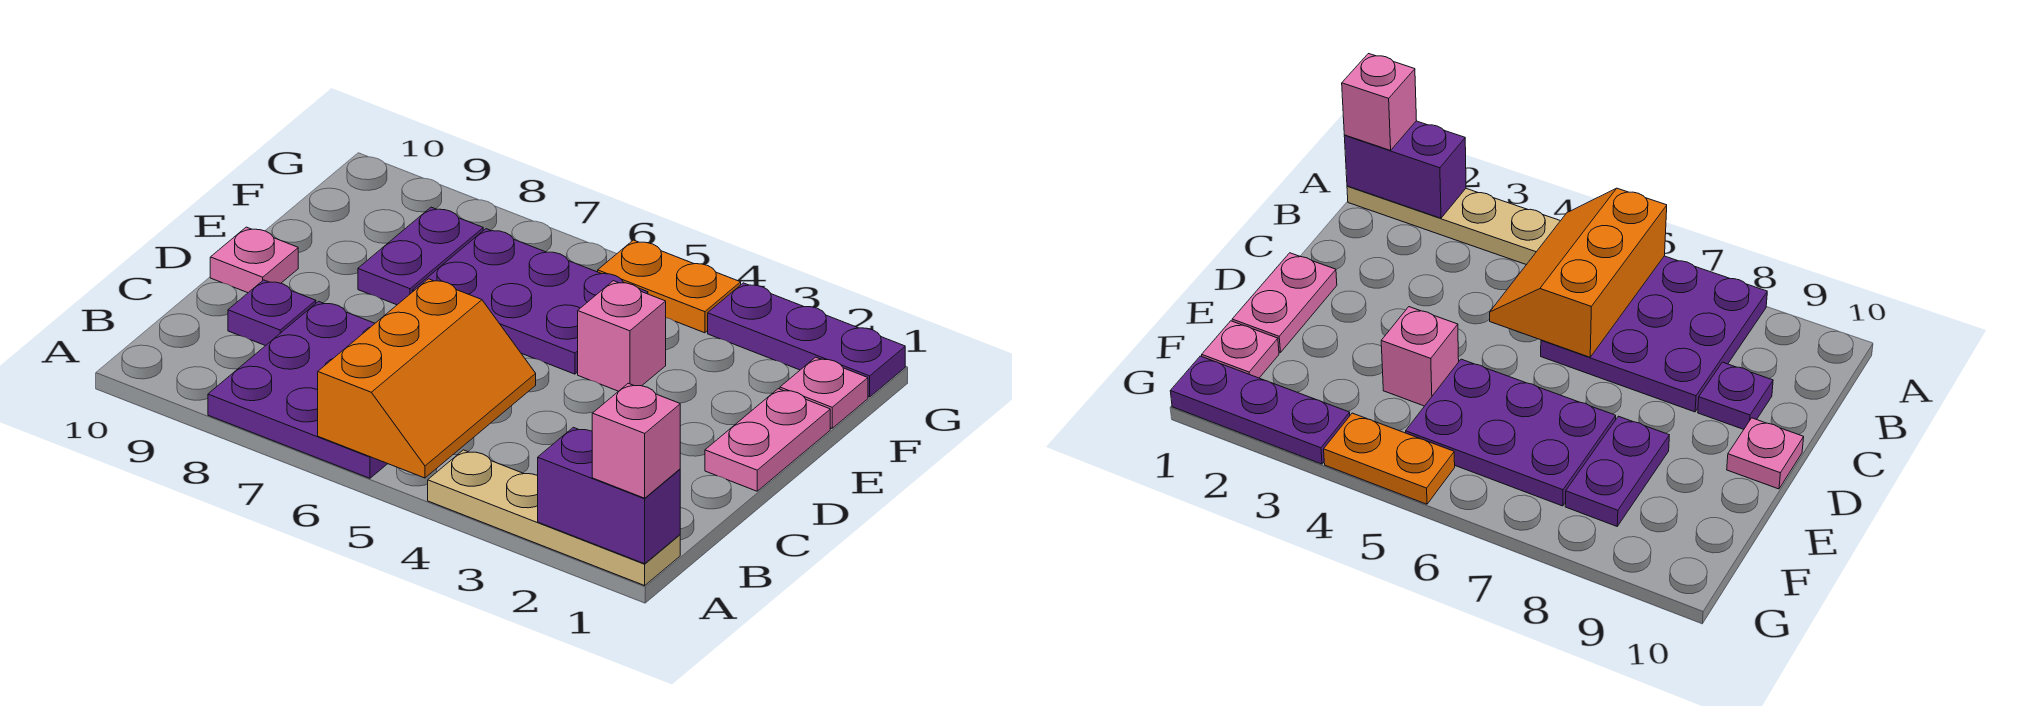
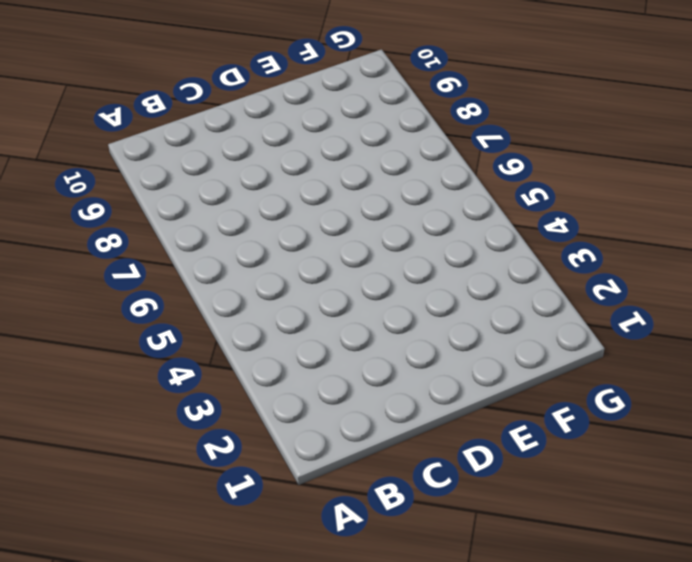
none -> tan plate A1:A4 level 1
none -> purple plate A6:C8 level 1
none -> purple plate C9 level 1

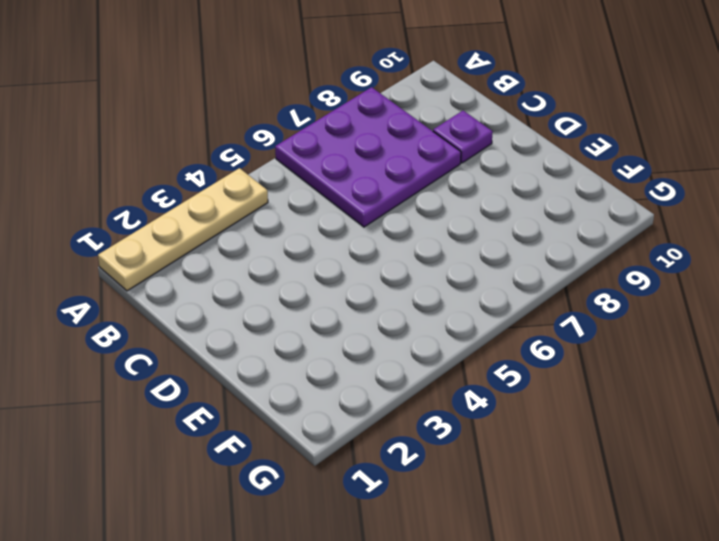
none -> pink plate D1:E1 level 1
none -> pink plate D10 level 1
none -> pink brick E4 level 1

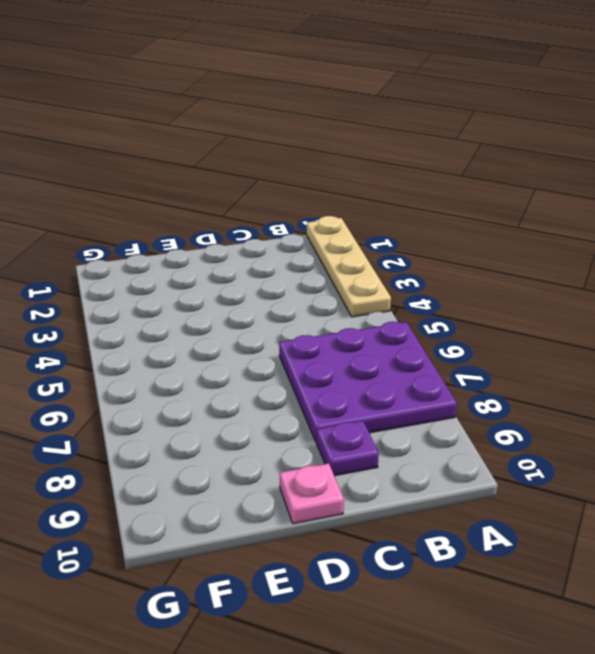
none -> pink plate D1:E1 level 1
none -> pink brick E4 level 1
none -> purple plate E5:F7 level 1

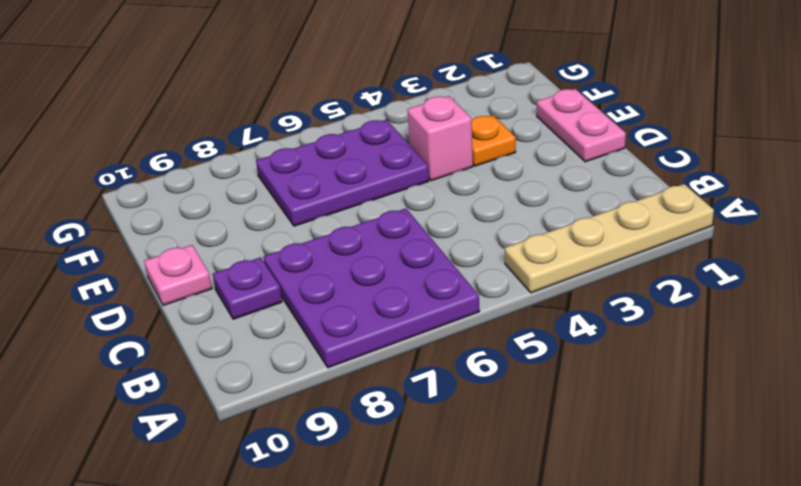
orange plate E3 level 1 -> none
none -> purple plate E8:F8 level 1
none -> pink plate F1 level 1
none -> purple plate G1:G3 level 1

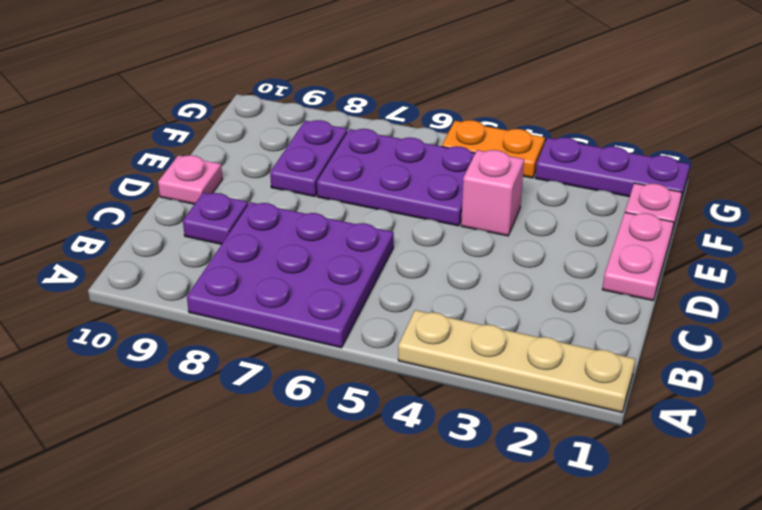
none -> purple brick A1:A2 level 2
none -> orange slope A5:C6 level 2 top 6
none -> pink brick A1 level 3

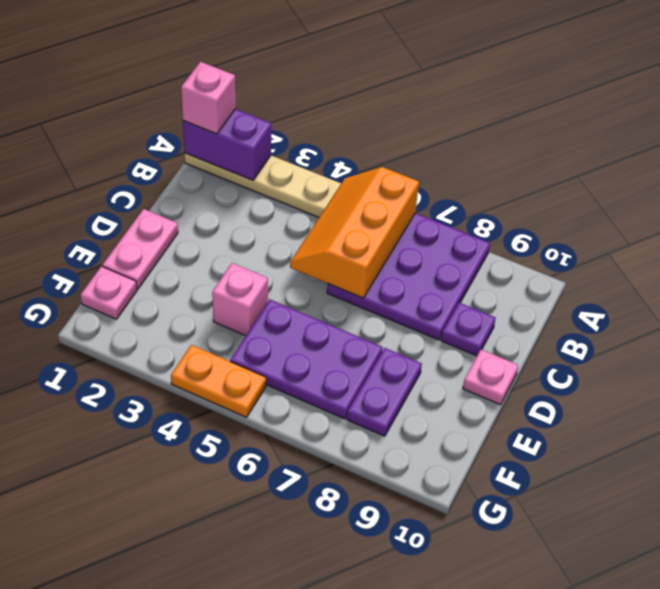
none -> purple plate G1:G3 level 1

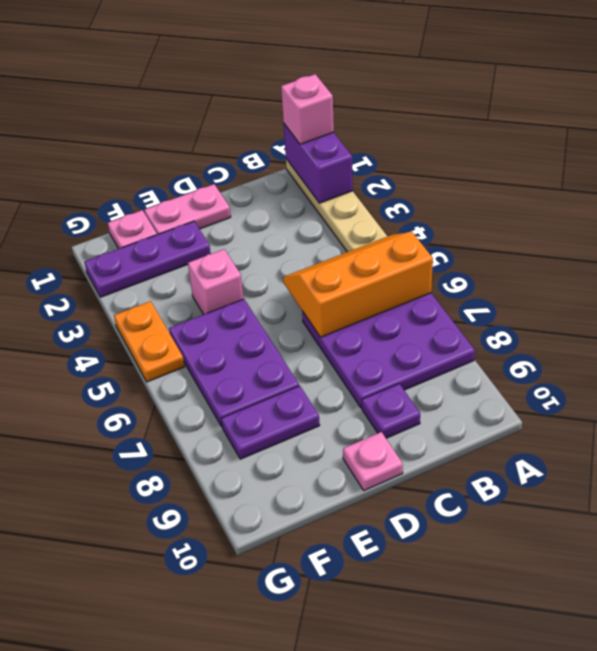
purple plate E2:G2 level 1 -> purple plate G1:G3 level 1

